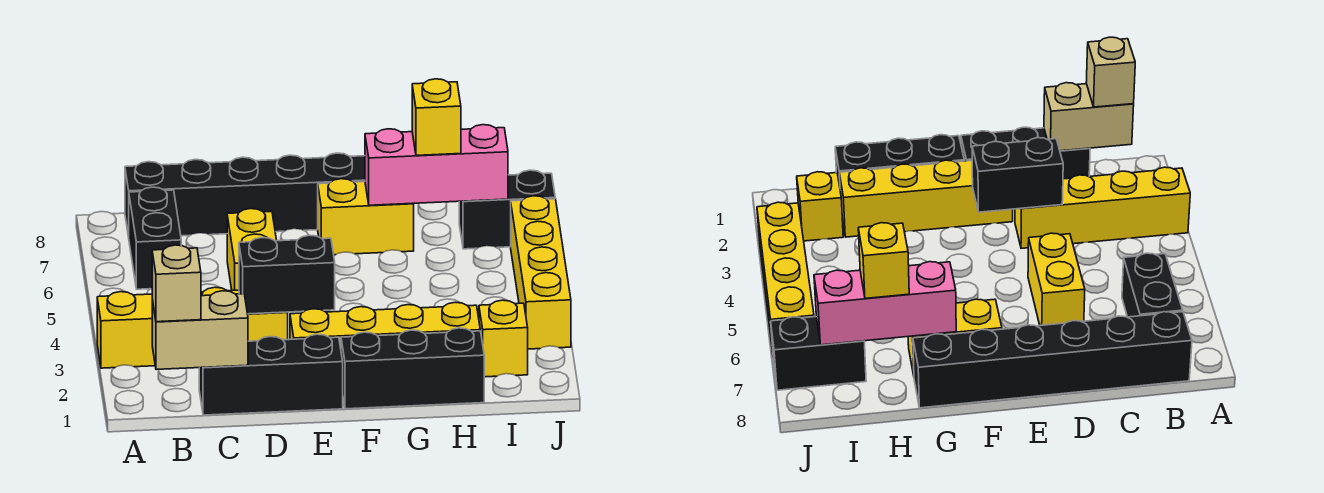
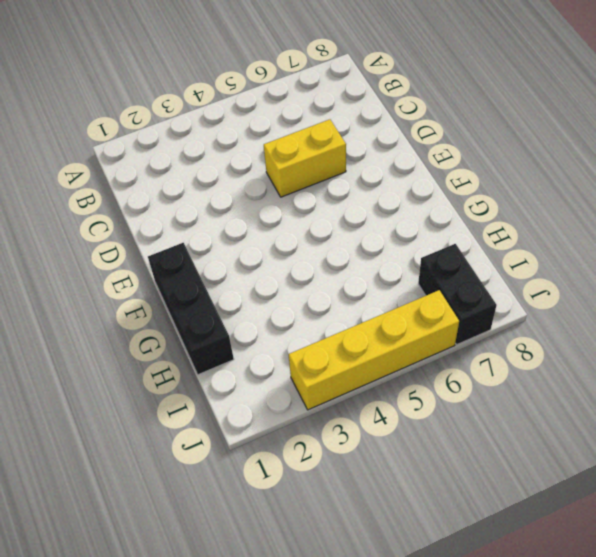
none -> yellow brick A3:D3 level 1
none -> black brick B6:B7 level 1
none -> black brick B8:G8 level 1

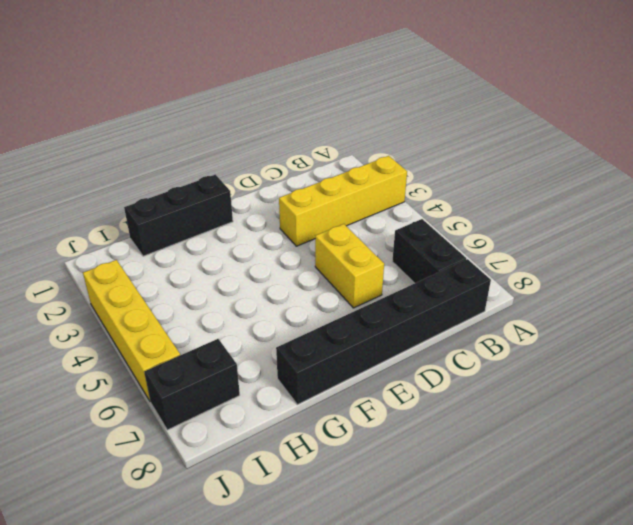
none -> black brick C1:E1 level 1
none -> yellow brick E2:H2 level 1
none -> yellow brick F7:G7 level 1

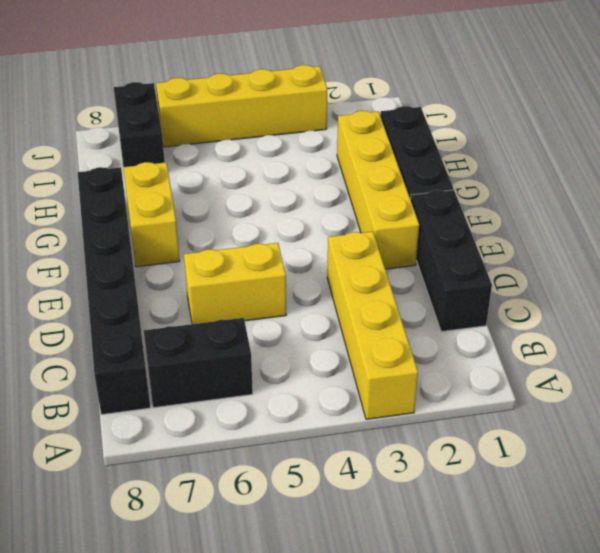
none -> yellow brick I2 level 1
none -> tan brick B1:C1 level 2
none -> black brick D3:E3 level 2

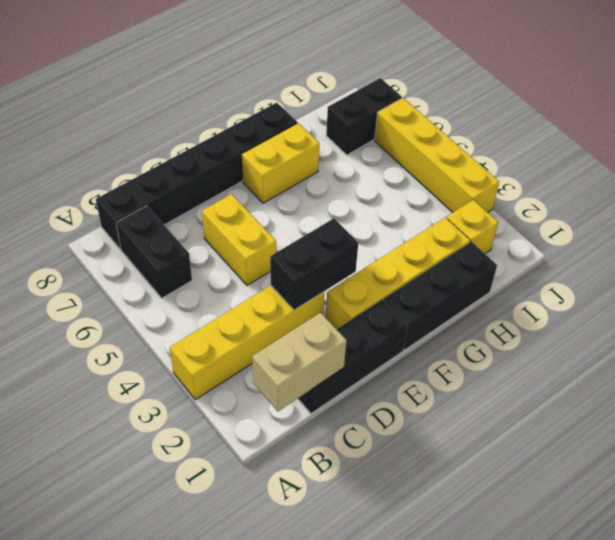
none -> pink brick G7:I7 level 2
none -> tan brick B1 level 3
none -> yellow brick H7 level 3

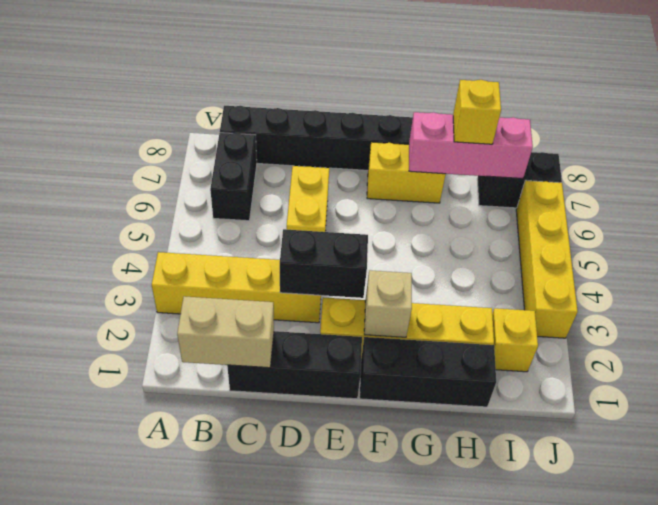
tan brick F2 level 2 -> tan brick B1 level 3

